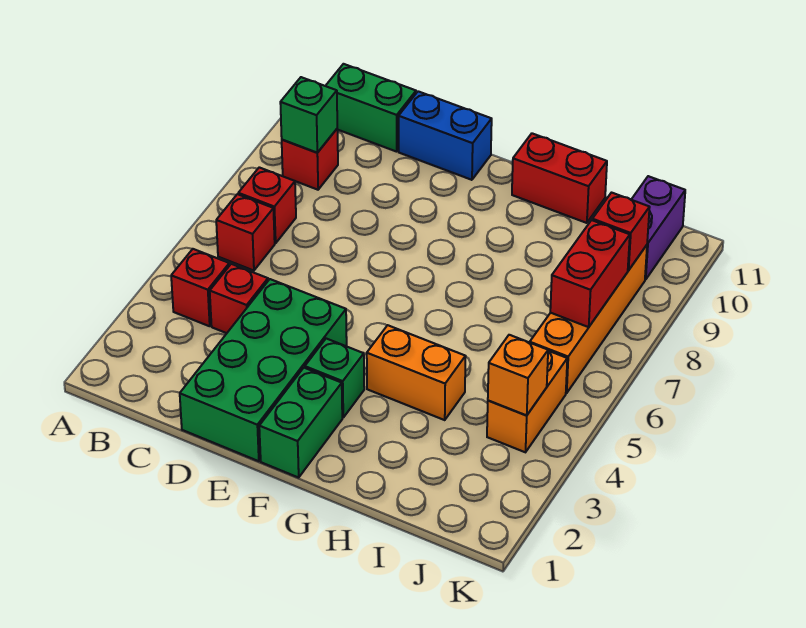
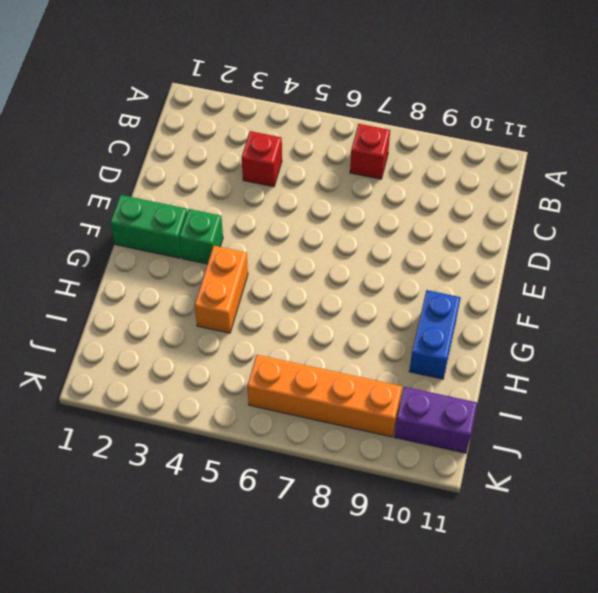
blue brick G10:H10 level 1 -> blue brick D11:E11 level 1
none -> red brick B4 level 1
none -> red brick B6 level 1
none -> red brick B9 level 1

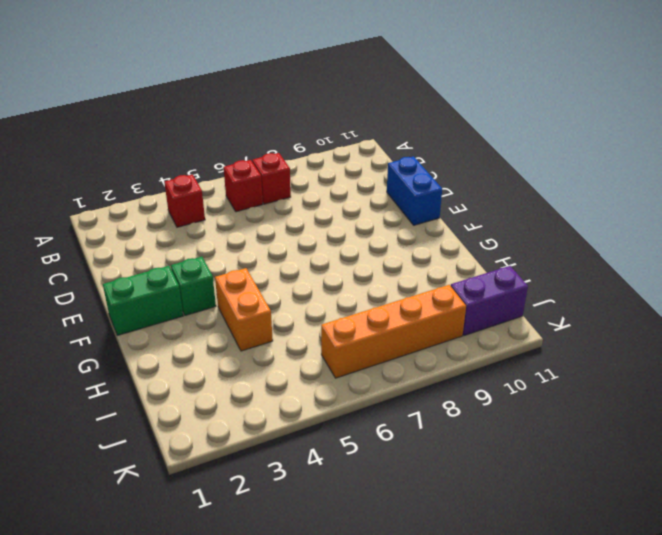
none -> red brick B9 level 1
none -> green brick B11:C11 level 1
none -> red brick C4 level 1

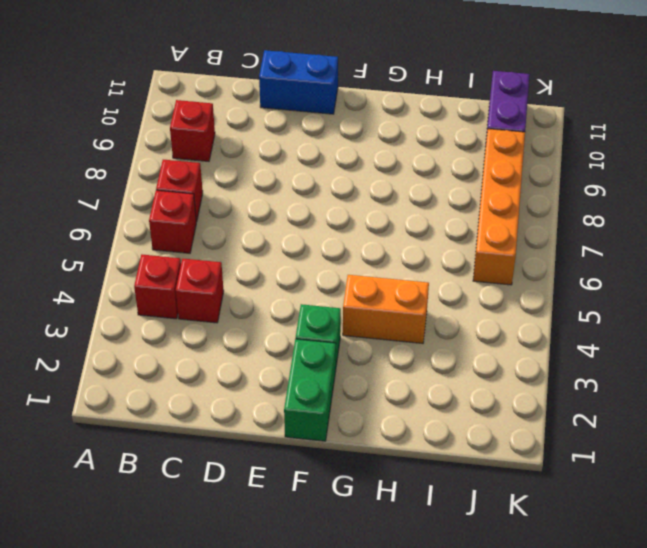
none -> green brick B11:C11 level 1
none -> green brick D1:E4 level 1
none -> red brick G11:H11 level 1

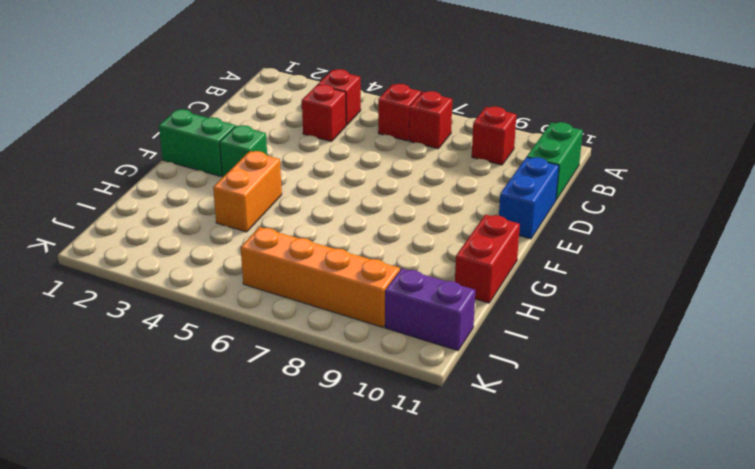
none -> green brick D1:E4 level 1
none -> orange brick J4:J5 level 1
none -> green brick B9 level 2

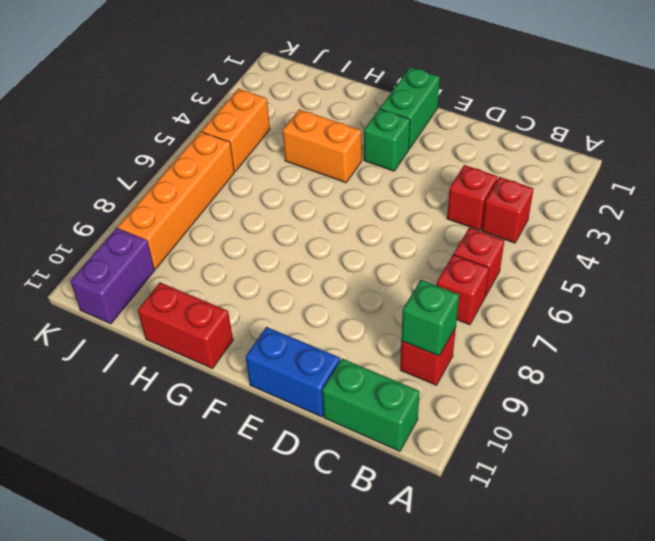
none -> green brick D1:E4 level 1
none -> orange brick J4 level 2
none -> red brick J7:J8 level 2

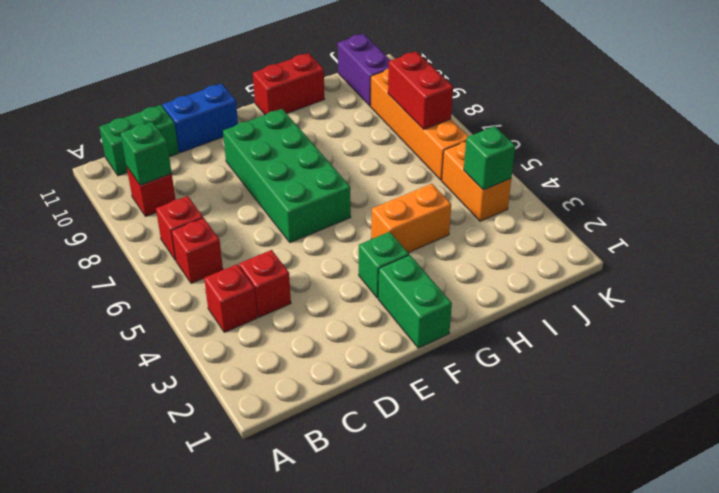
green brick E6:F9 level 1 -> green brick D1:E4 level 1
green brick J4 level 2 -> orange brick J4 level 2
none -> red brick J9 level 2

